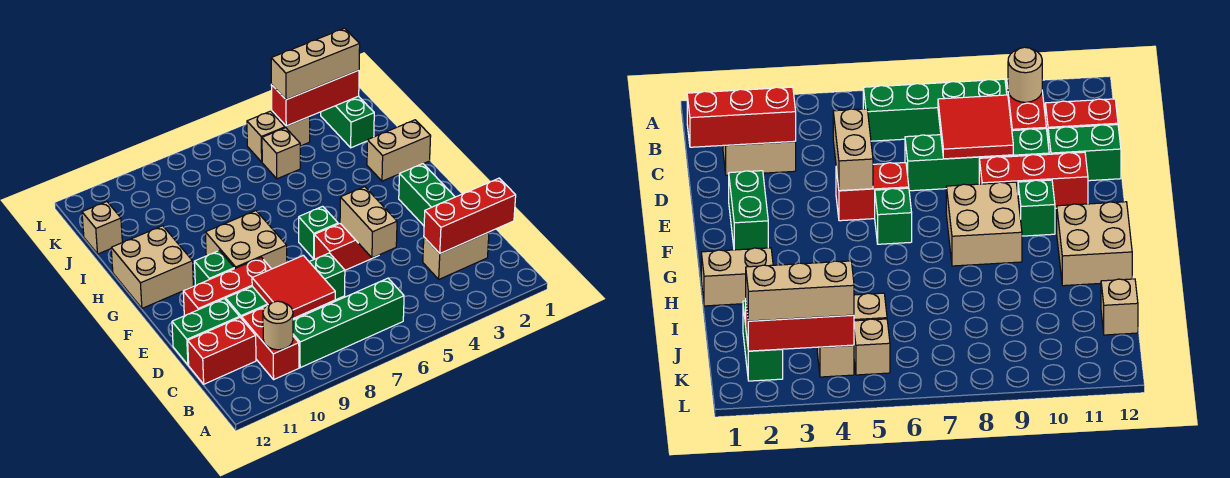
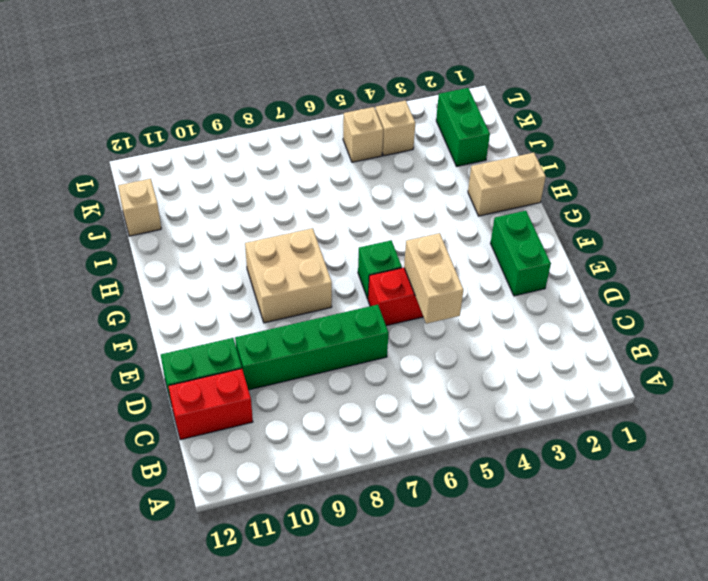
none -> green brick B6:B9 level 1
none -> red brick B10:C10 level 1
none -> tan brick C2:C3 level 1

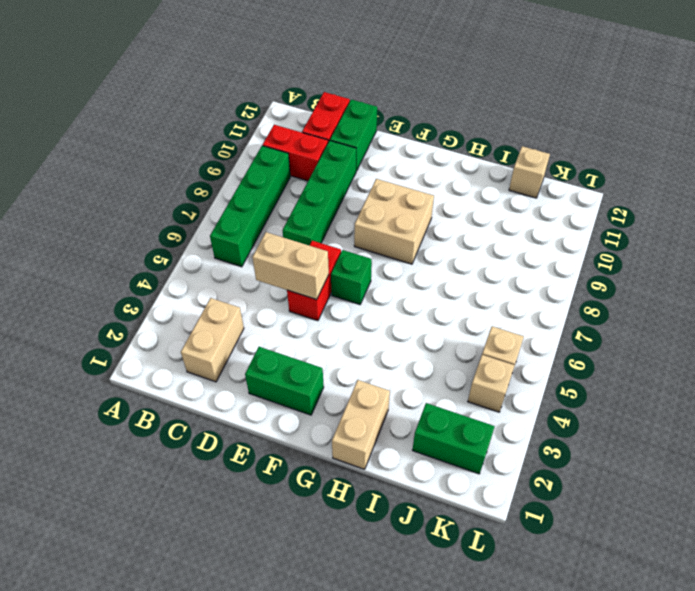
none -> red brick E9:E11 level 1
none -> green brick F10 level 1
none -> tan brick G11:H12 level 1

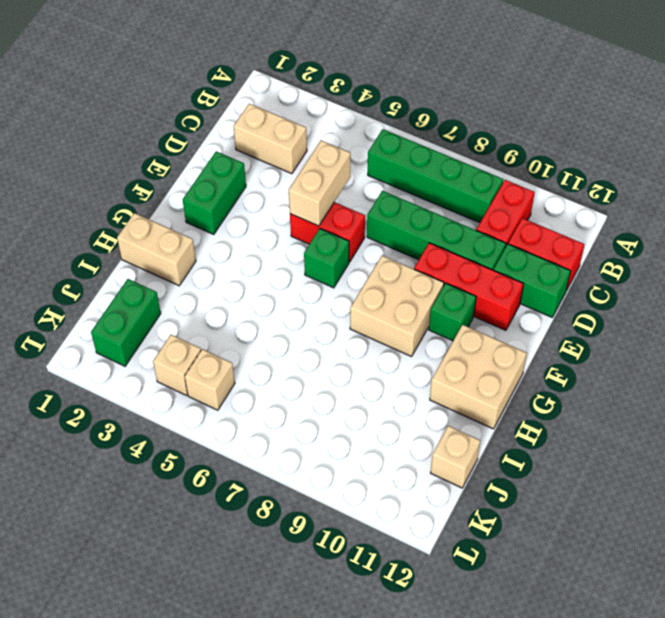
none -> tan brick J5 level 1
none -> tan round brick B10 level 2
none -> red brick C1:C3 level 2

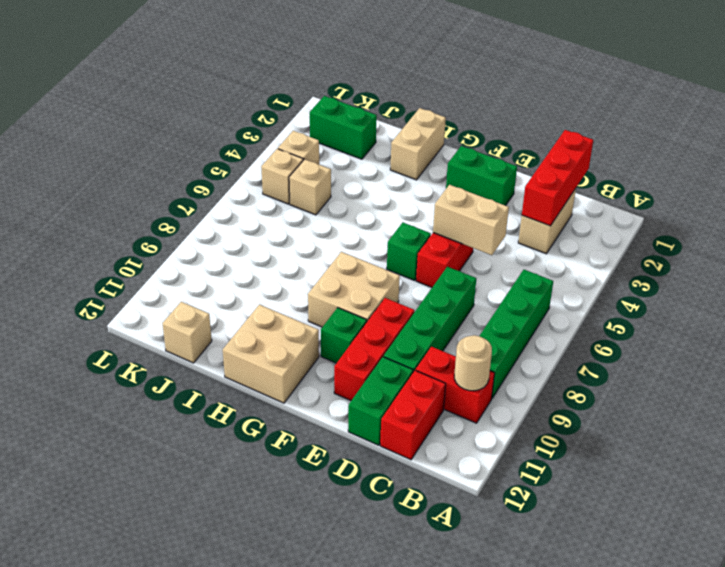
none -> red tile C8:D9 level 2
none -> red brick K2:K4 level 2
none -> tan brick K2:K4 level 3

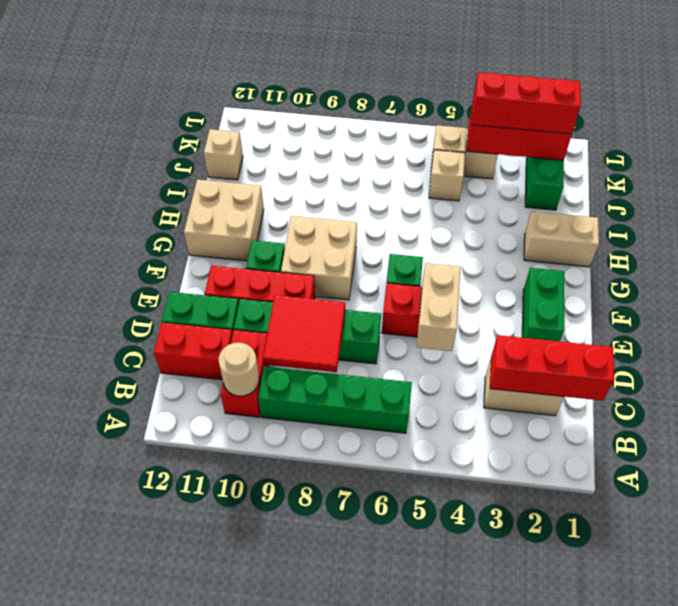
red brick K2:K4 level 3 -> tan brick K2:K4 level 3

